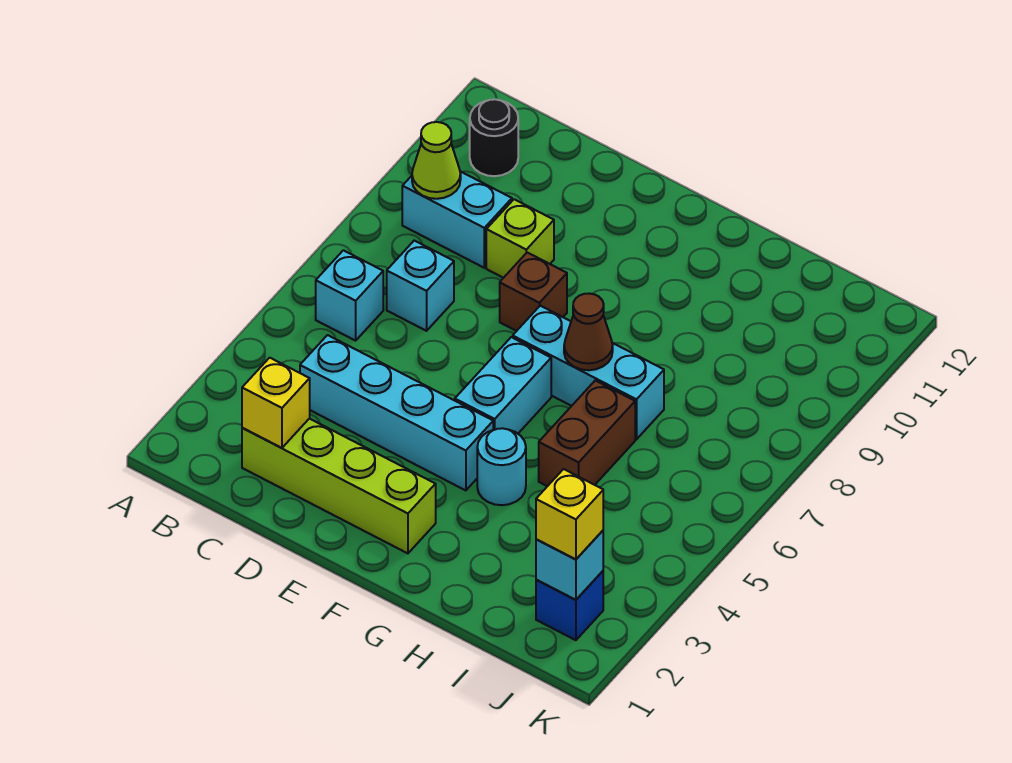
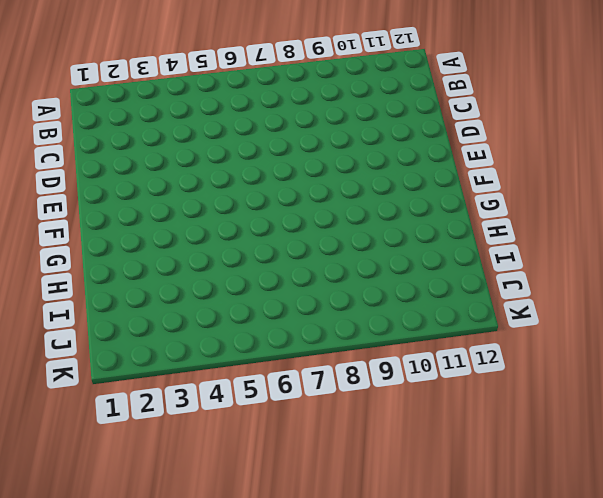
none -> cyan brick B6 level 1
none -> cyan brick B9:C9 level 1
none -> black round brick B11 level 1

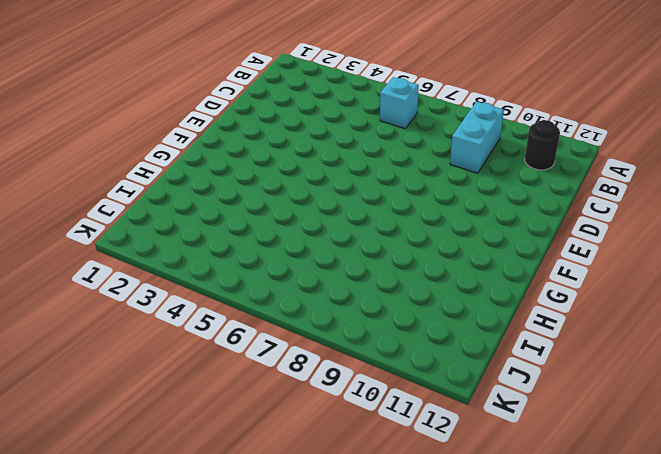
none -> lime brick C2:F2 level 1
none -> cyan brick C4:F4 level 1
none -> cyan brick C7 level 1

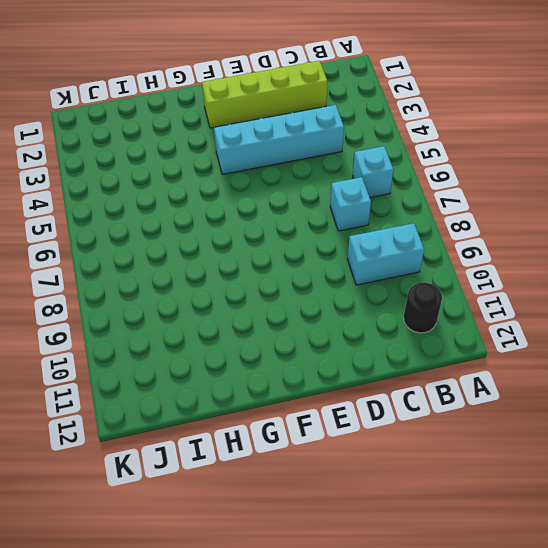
none -> lime brick D9 level 1
none -> brown brick E8 level 1
none -> cyan brick F5:F6 level 1

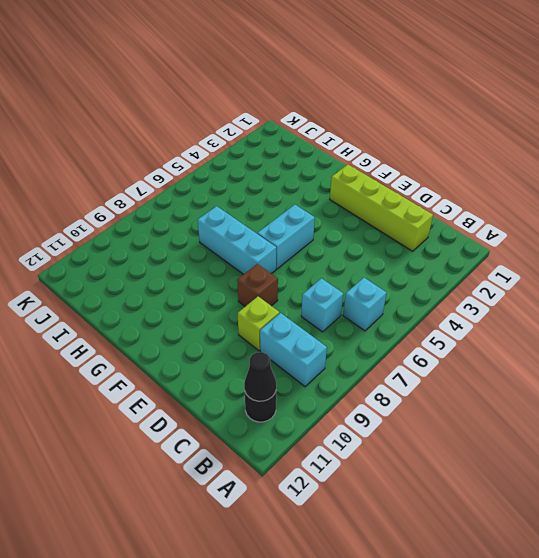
black cone B11 level 2 -> none
none -> cyan brick C4:F4 level 1
none -> cyan round brick G4 level 1
none -> brown brick H5:H6 level 1

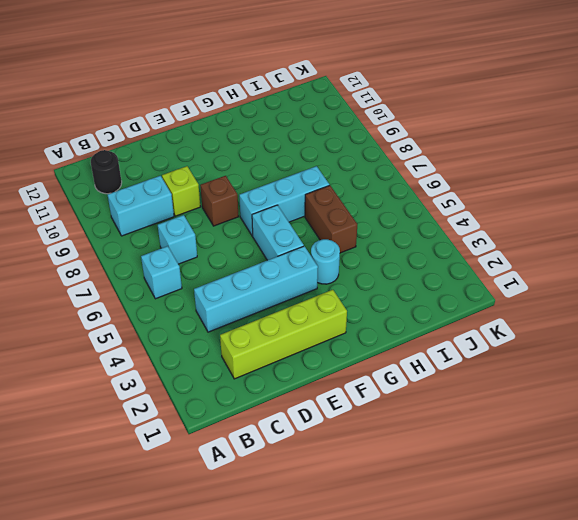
none -> blue brick J2 level 1
none -> lime cone B9 level 2
none -> yellow brick C2 level 2

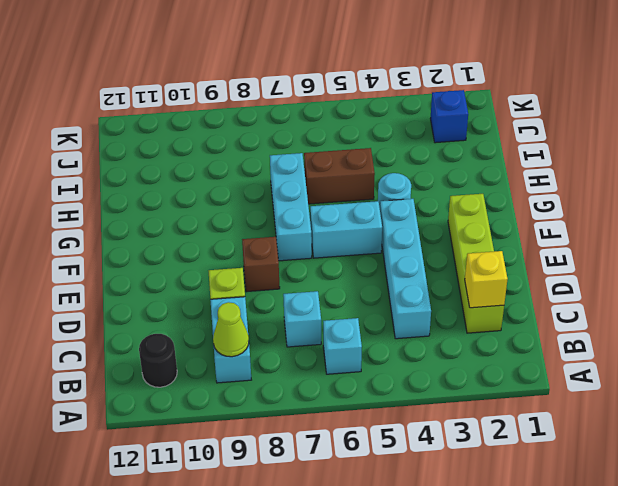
none -> brown cone G7 level 2
none -> cyan brick J2 level 2
none -> yellow brick J2 level 3

